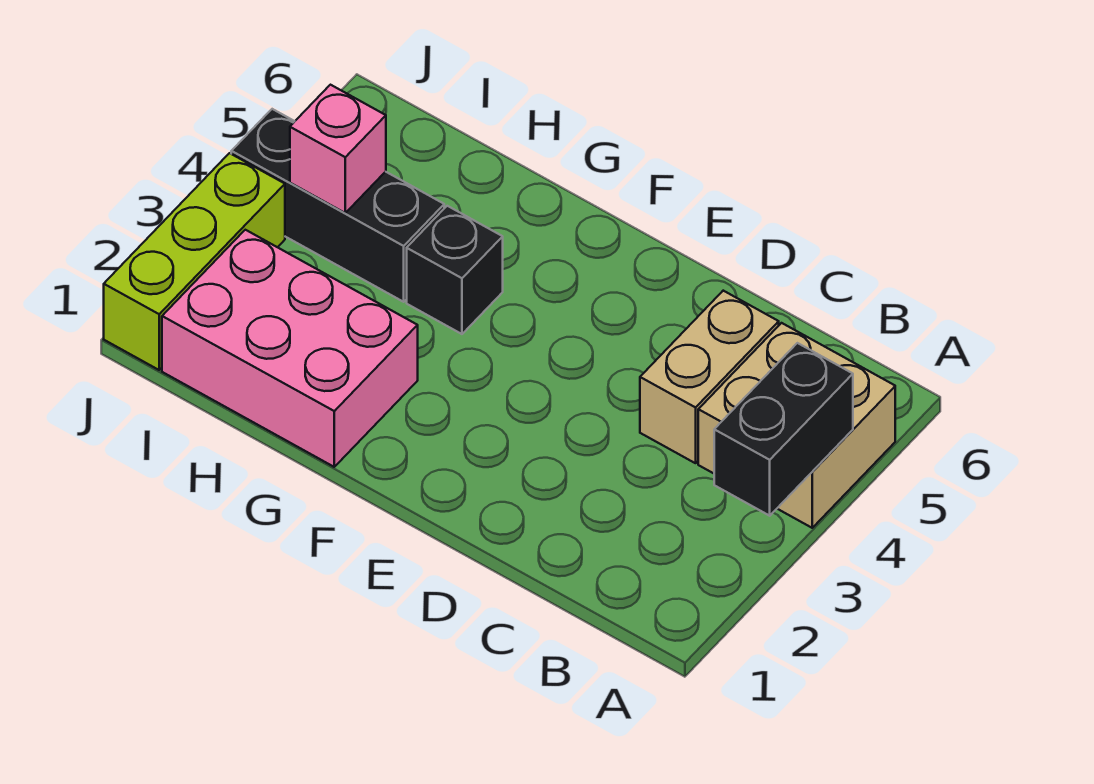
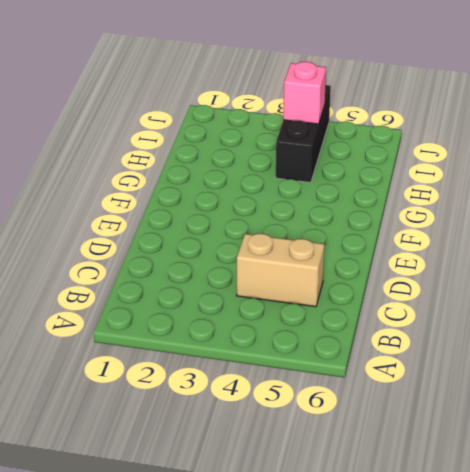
none -> tan brick A4:B5 level 1
none -> pink brick G1:I2 level 1

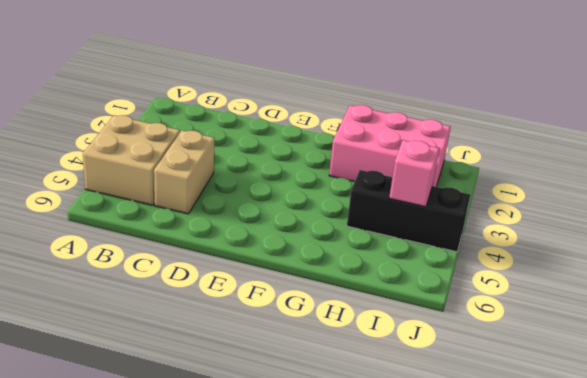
none -> black brick G4 level 1
none -> lime brick J1:J3 level 1

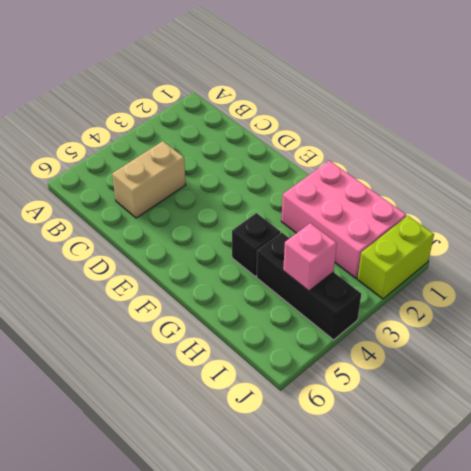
lime brick J1:J2 level 1 -> lime brick J1:J3 level 1
none -> tan brick A4:B5 level 1
none -> black brick A3:A4 level 2

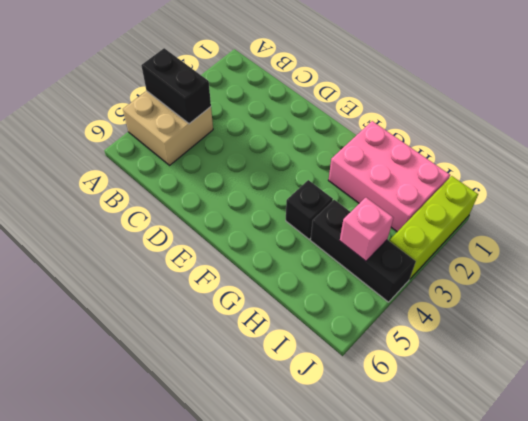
black brick A4:B4 level 2 -> black brick A3:A4 level 2
none -> tan brick C4:C5 level 1

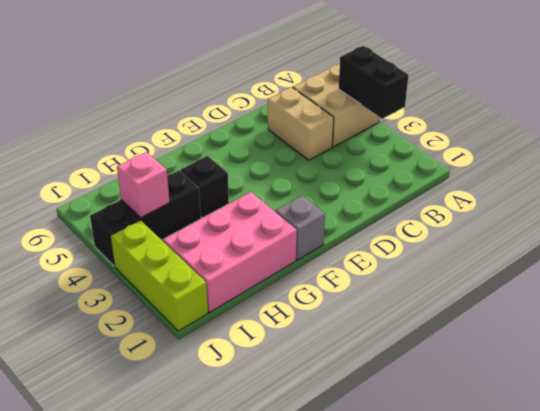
grey brick F1 level 1 -> none

